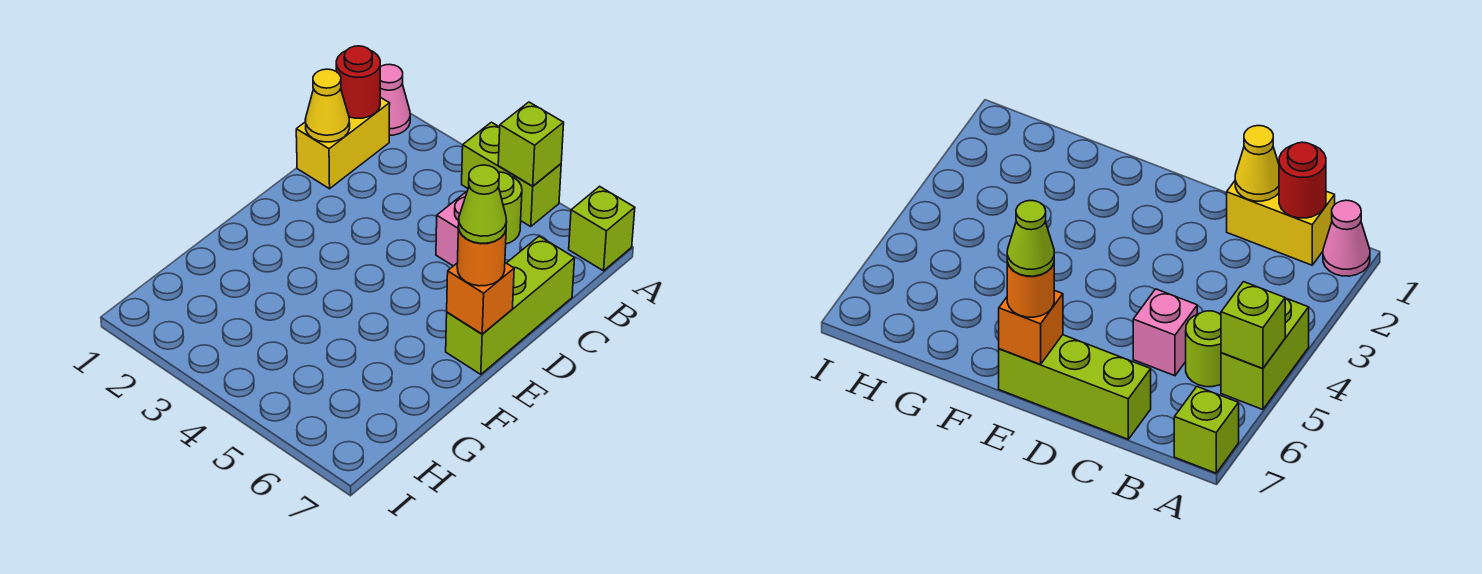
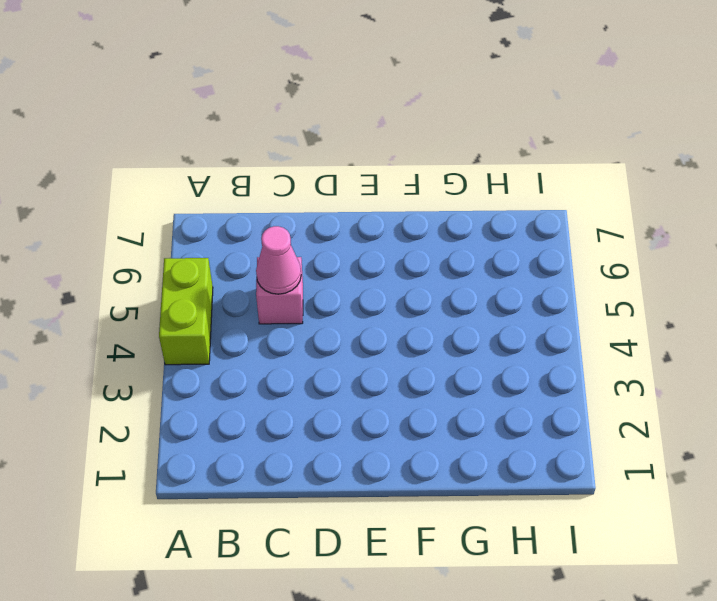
pink cone C5 level 2 -> pink cone A1 level 1
none -> lime brick A7 level 1
none -> yellow brick B1:C1 level 1
none -> lime round brick B5 level 1

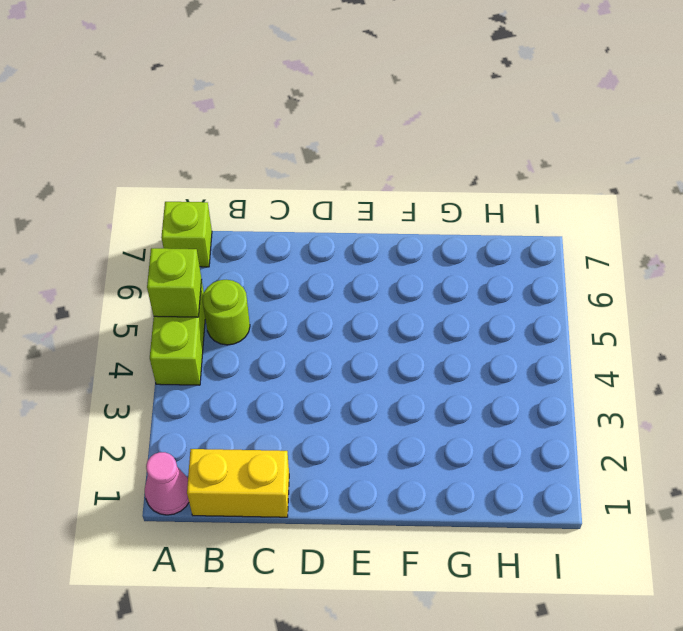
none -> pink brick C5 level 1
none -> lime brick C7:E7 level 1
none -> red round brick B1 level 2

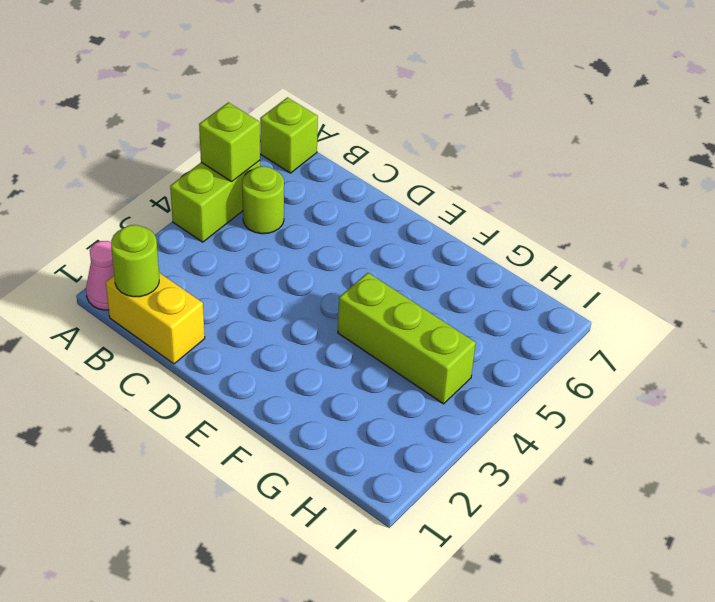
lime round brick B1 level 2 -> red round brick B1 level 2
lime brick F4:H4 level 1 -> lime brick C7:E7 level 1
none -> pink brick C5 level 1
none -> yellow cone C1 level 2
none -> orange brick E7 level 2

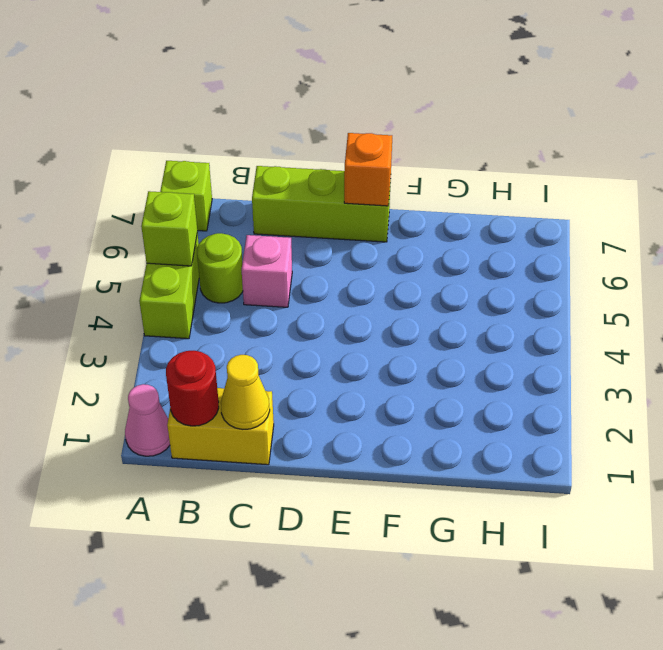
none -> orange round brick E7 level 3
none -> lime cone E7 level 4

